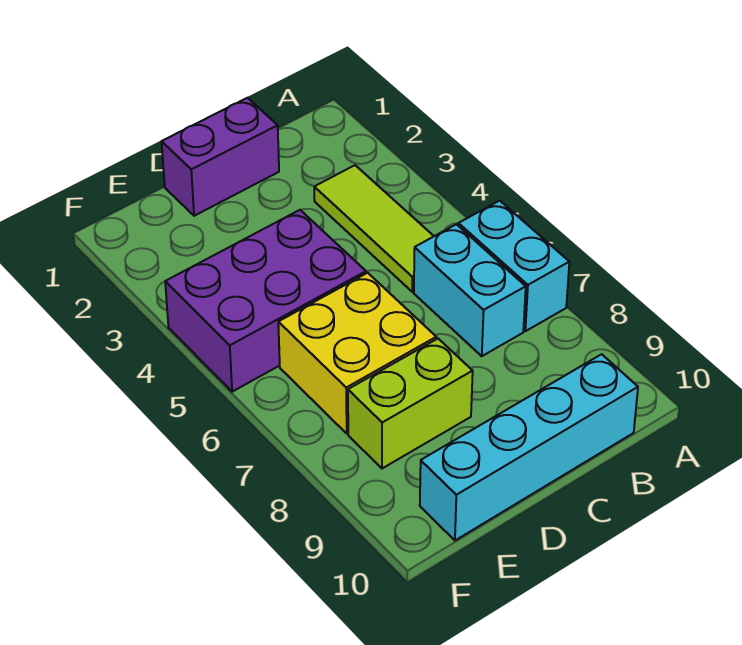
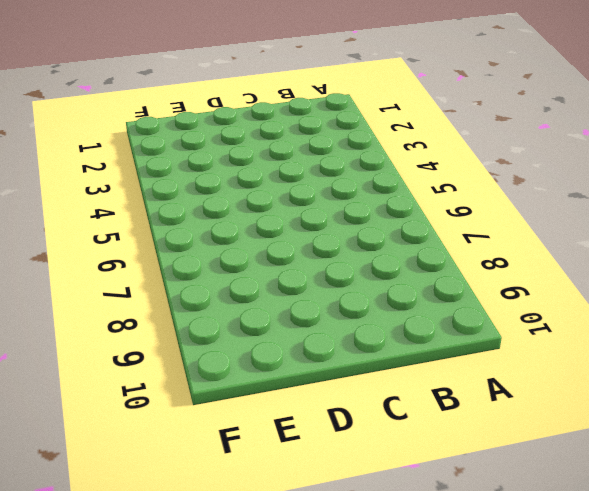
none -> cyan brick A6:A7 level 1
none -> lime tile B3:B5 level 1

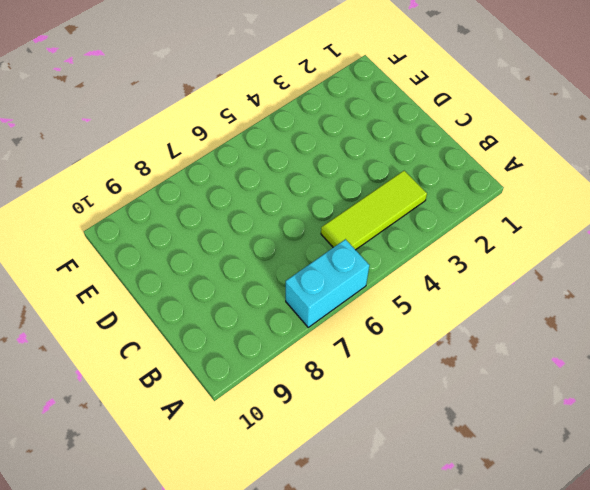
none -> cyan brick B6:B7 level 1
none -> cyan brick B10:E10 level 1

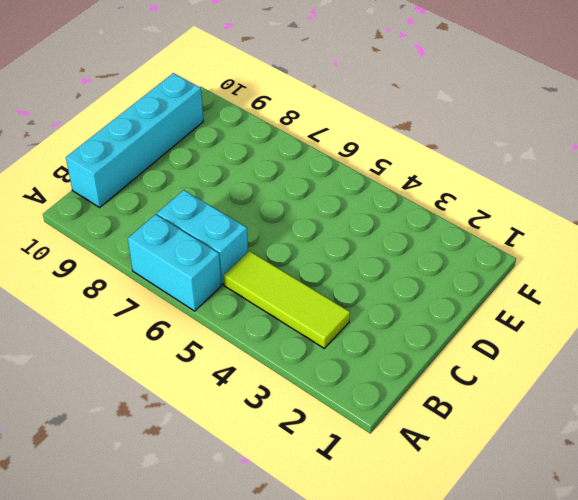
none -> purple brick C1:D1 level 1
none -> purple brick D4:F5 level 1

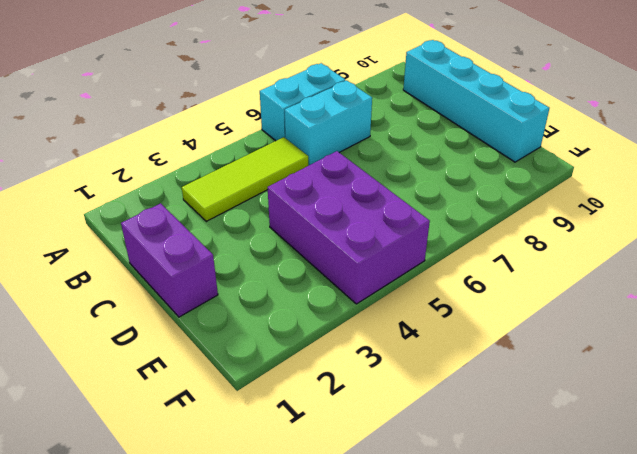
none -> yellow brick D6:E7 level 1
none -> lime brick D8:E8 level 1

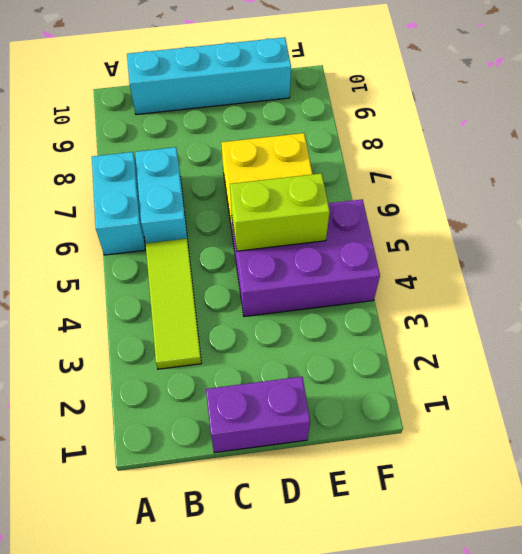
lime brick D5:E5 level 2 -> lime brick D8:E8 level 1

